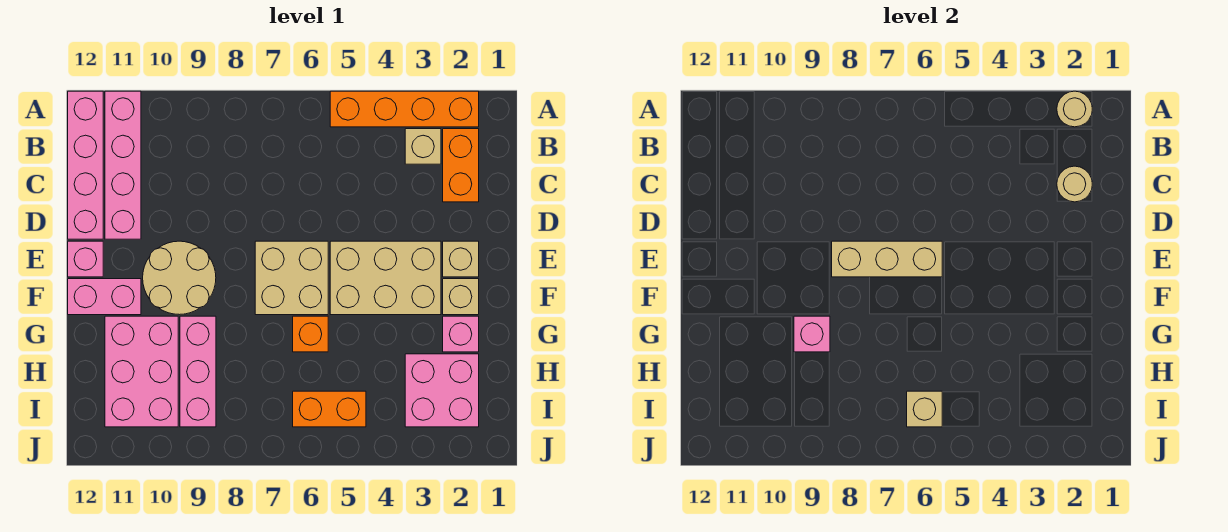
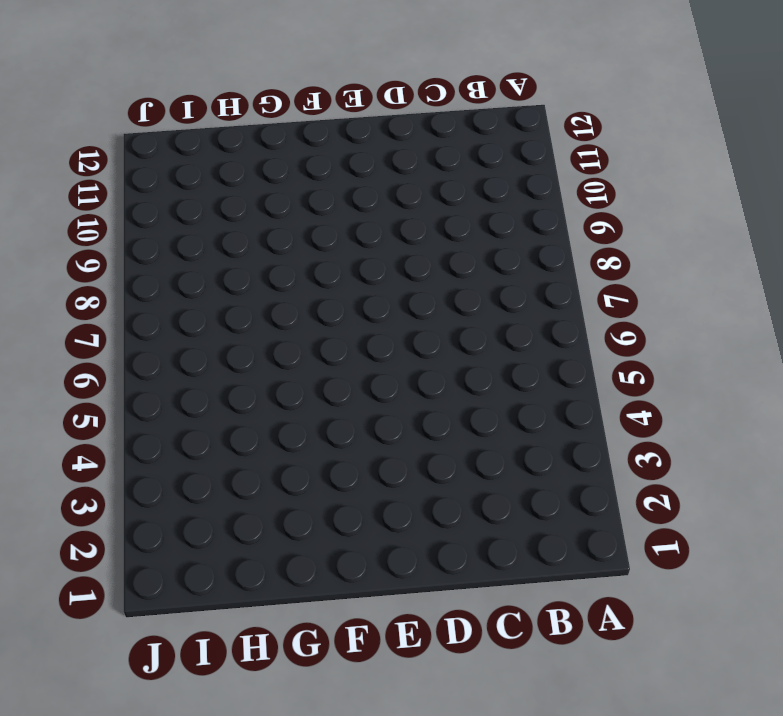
none -> orange brick A2:A5 level 1
none -> pink brick A11:D11 level 1
none -> pink brick A12:D12 level 1

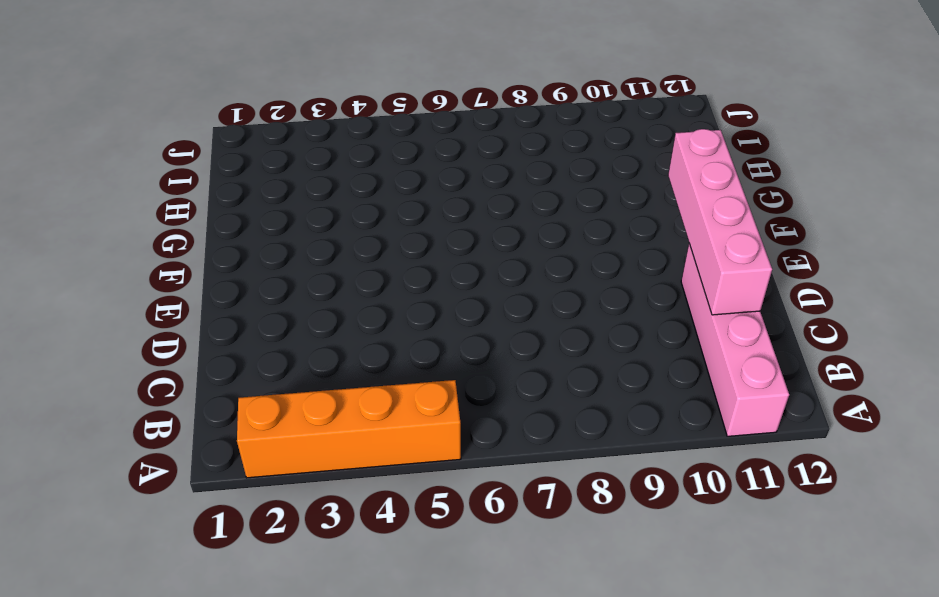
pink brick C11:F11 level 2 -> pink brick A12:D12 level 1
none -> orange brick B2:C2 level 1
none -> tan brick B3 level 1
none -> tan brick E2 level 1

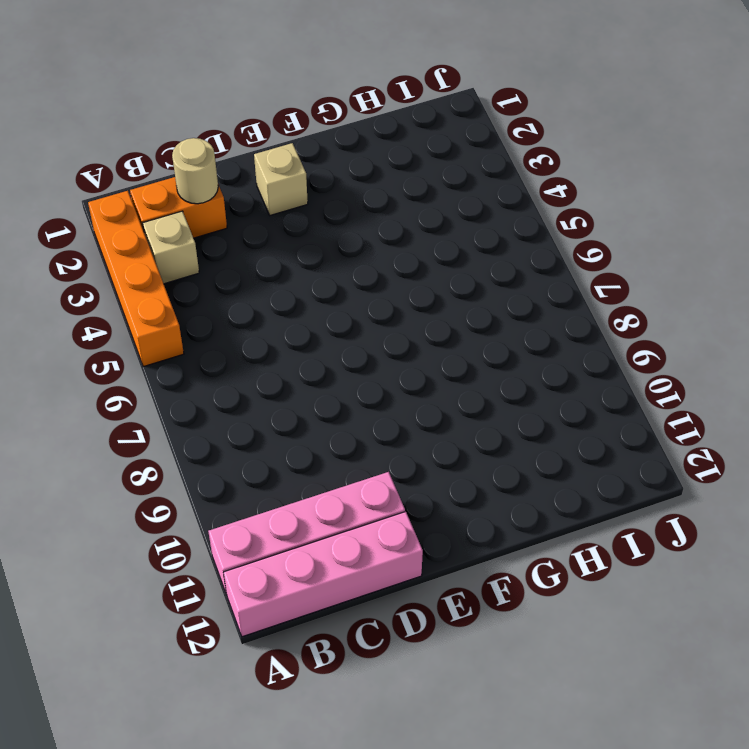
none -> tan brick E3:F5 level 1
none -> tan brick E6:F7 level 1
none -> tan round brick E9:F10 level 1

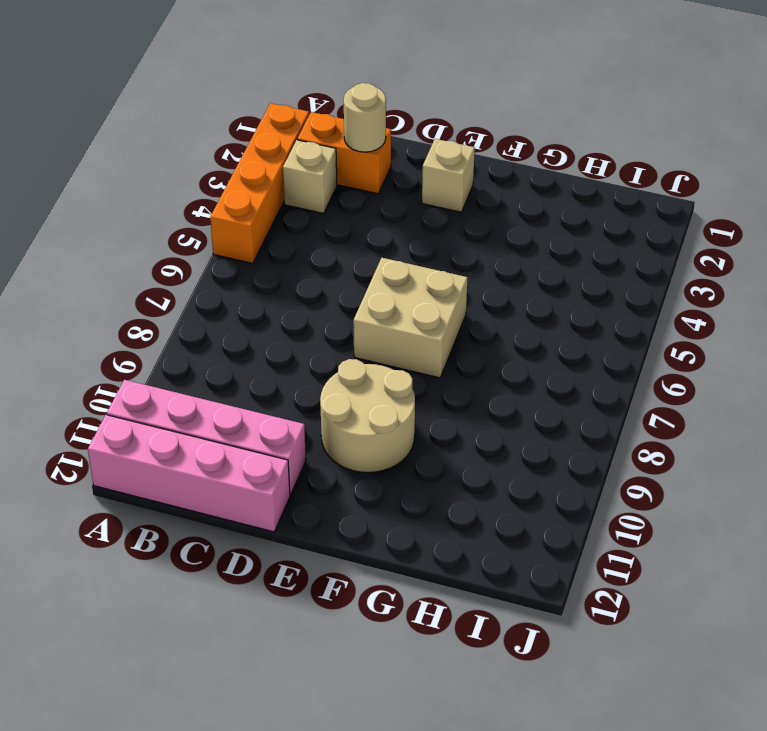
none -> tan brick E3:F5 level 1
none -> pink brick E12 level 1
none -> tan brick F2 level 1

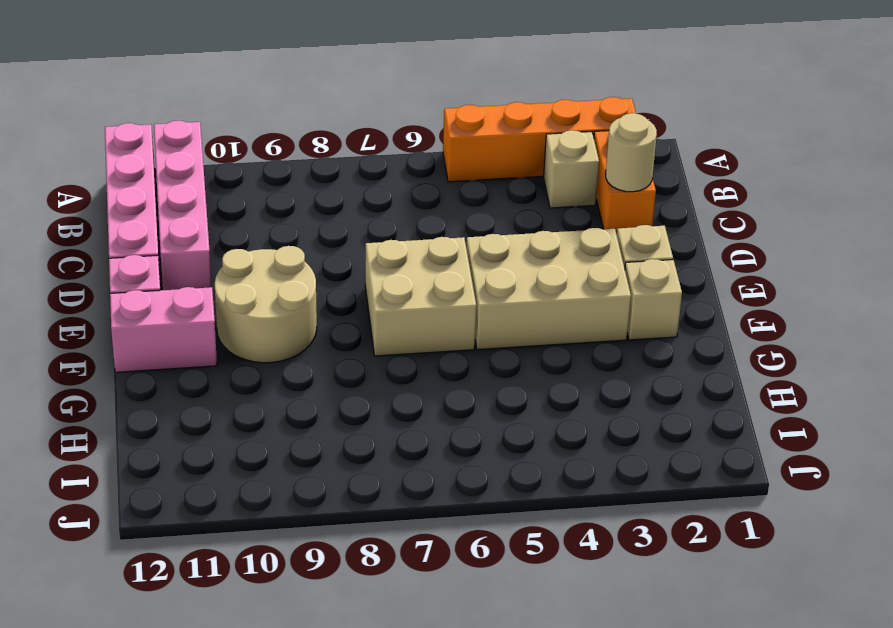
none -> pink brick G2 level 1
none -> orange brick G6 level 1
none -> pink brick G9:I9 level 1

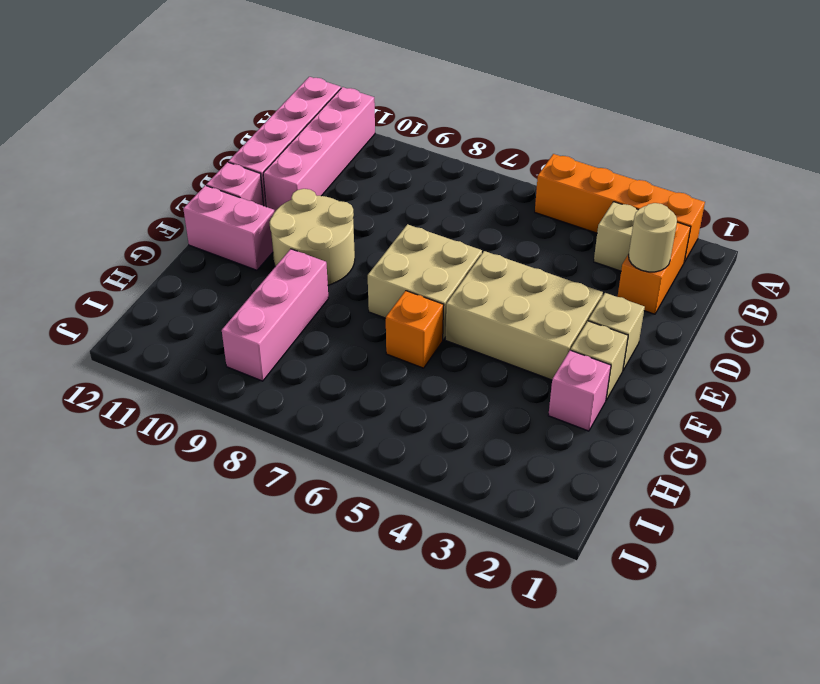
none -> pink brick G10:I11 level 1
none -> pink brick H2:I3 level 1
none -> orange brick I5:I6 level 1

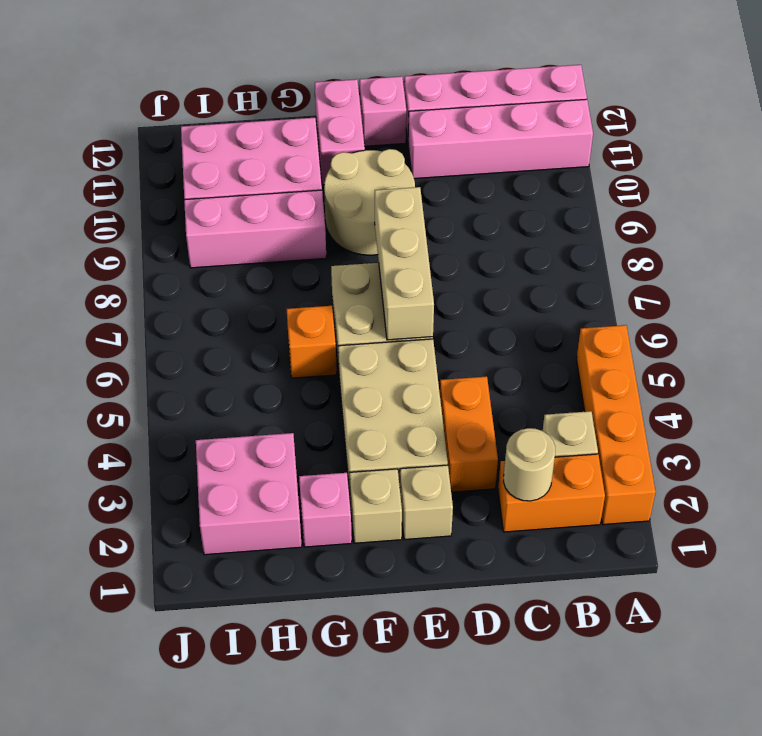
orange brick D3:D4 level 1 -> orange brick I5:I6 level 1
none -> tan round brick A2 level 2
none -> pink brick G9 level 2
none -> tan brick I6 level 2

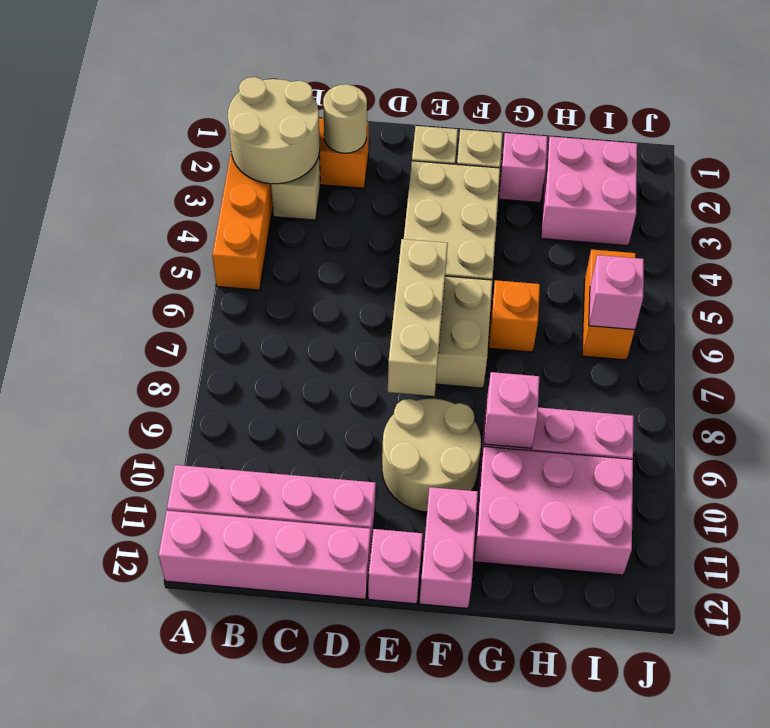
tan round brick A2:B3 level 2 -> tan round brick A2 level 2
pink brick I6 level 2 -> tan brick I6 level 2

